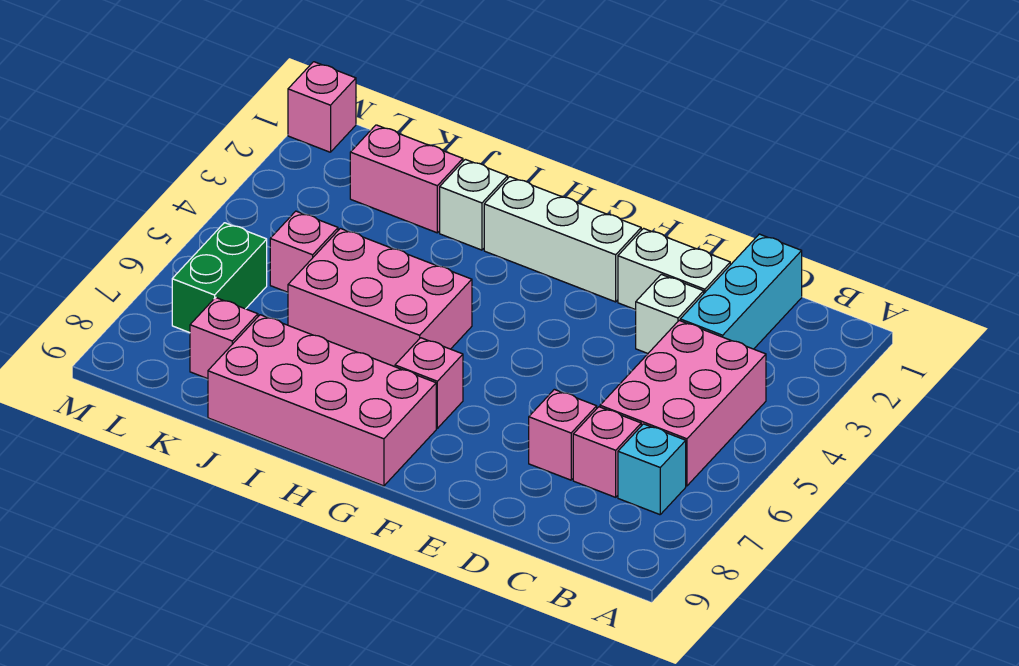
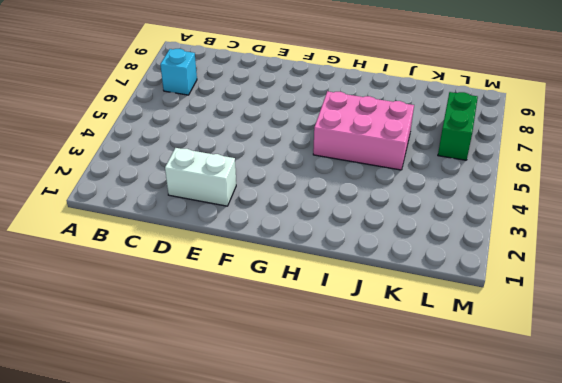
none -> pink brick B4:C6 level 1
none -> cyan brick C1:C3 level 1
none -> pink brick C7 level 1

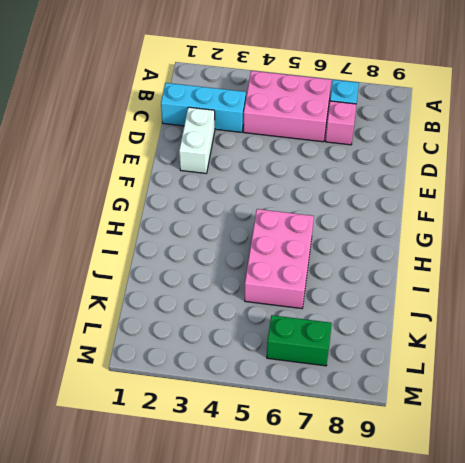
none -> white brick D3 level 1
none -> pink brick D7 level 1
none -> white brick F2:H2 level 1

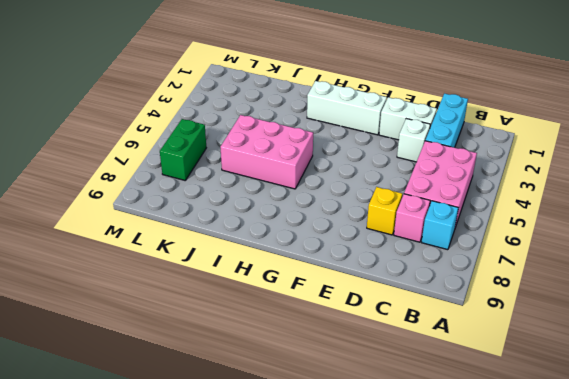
yellow brick D7 level 1 -> pink brick D7 level 1
none -> pink brick G7 level 1
none -> pink brick G8:J9 level 1
none -> white brick I2 level 1

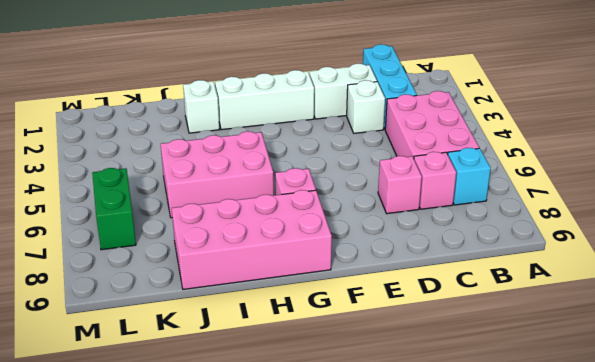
none -> pink brick J2:K2 level 1
none -> pink brick K5 level 1
none -> pink brick K8 level 1

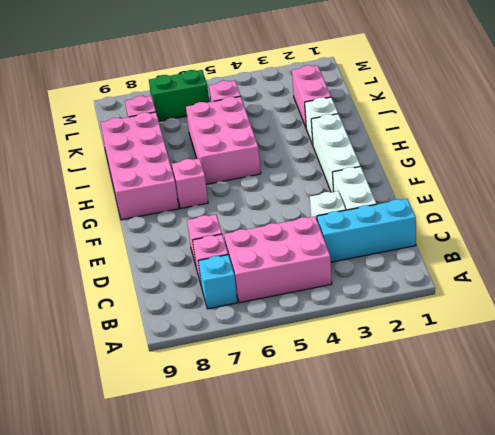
none -> pink brick M1 level 1

